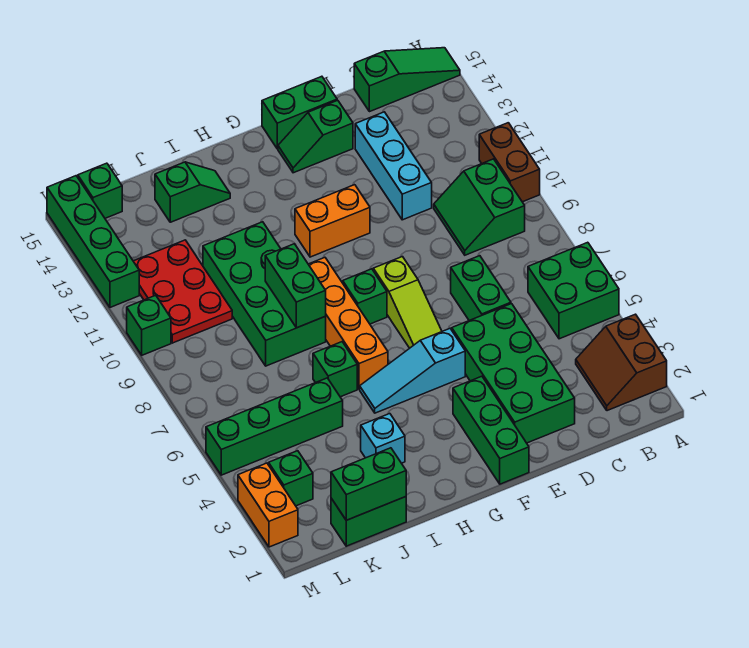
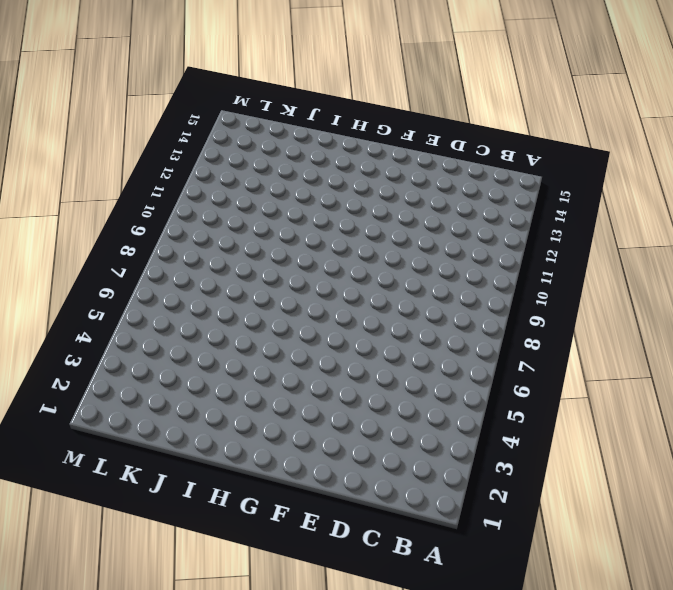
none -> brown slope A2:B3 level 1 top A
none -> green brick A5:B6 level 1
none -> brown brick A10:A11 level 1
none -> green slope A15:C15 level 1 top C

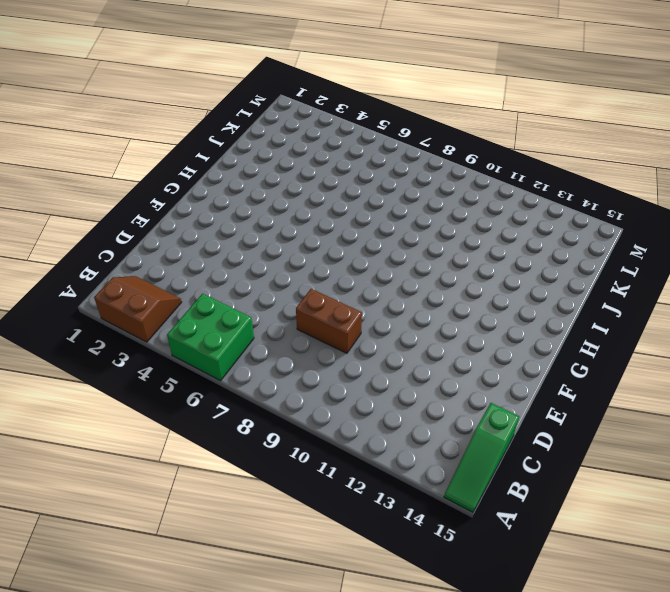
brown brick D8:D9 level 1 -> brown brick A10:A11 level 1
none -> green slope B9:C10 level 1 top B
none -> green brick D2:E5 level 1
none -> green brick D6:D7 level 1
none -> cyan brick D11:D13 level 1

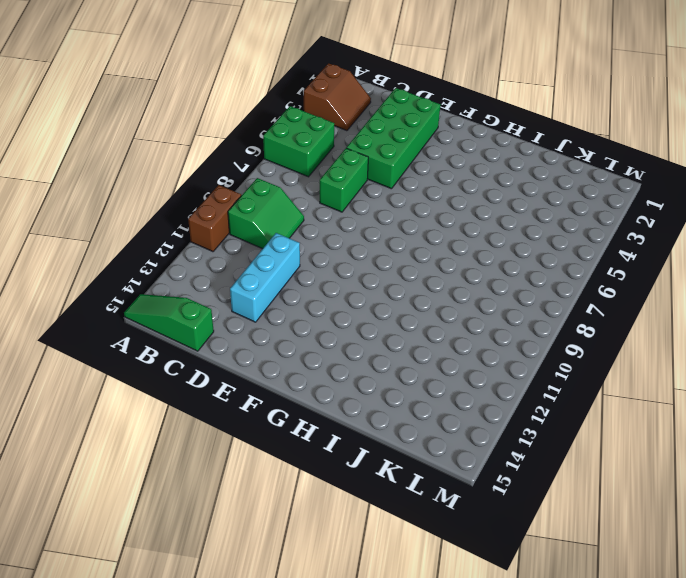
none -> green slope E14:F14 level 1 top E
none -> green brick E15:F15 level 1
none -> green brick F1:F3 level 1
none -> cyan slope F5:H5 level 1 top F

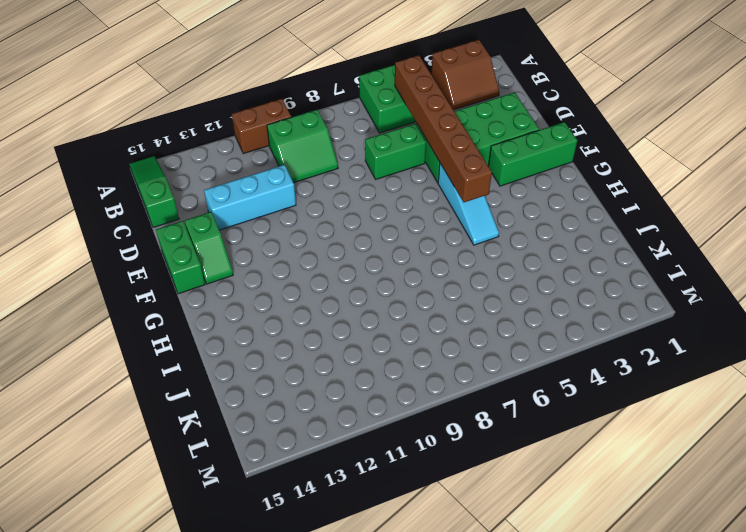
brown brick B5:G5 level 2 -> none
none -> lime slope F6:F8 level 1 top 8
none -> orange brick F11:G11 level 1
none -> green brick G8 level 1
none -> orange brick H6:H9 level 1

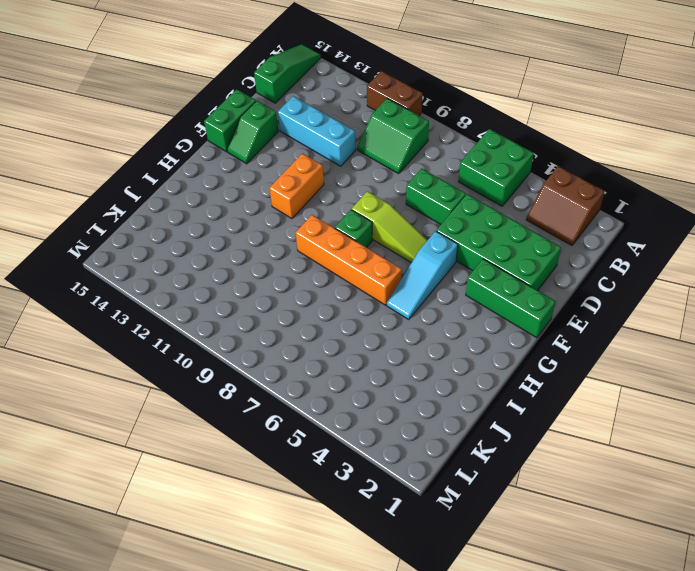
none -> cyan brick I3 level 1
none -> green brick I6 level 1
none -> green brick I8:J11 level 1
none -> green slope I14:J14 level 1 top J

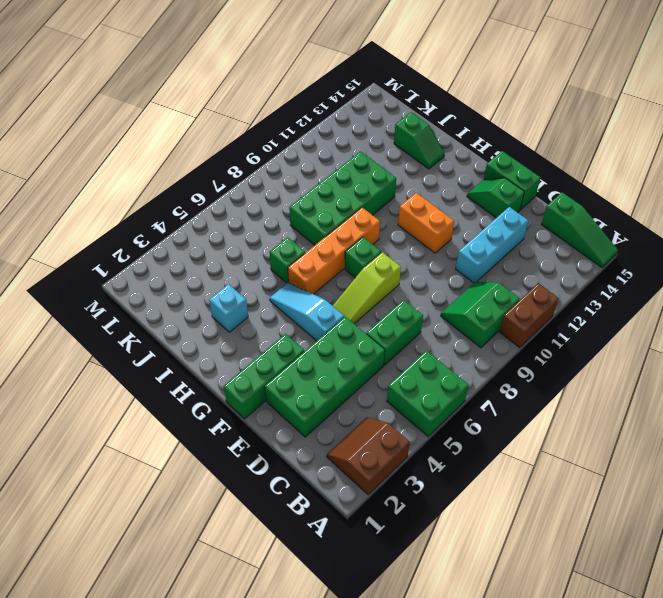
none -> green brick J1:K1 level 1
none -> green brick J5:M5 level 1
none -> red plate K10:L12 level 1
none -> green brick L3 level 1

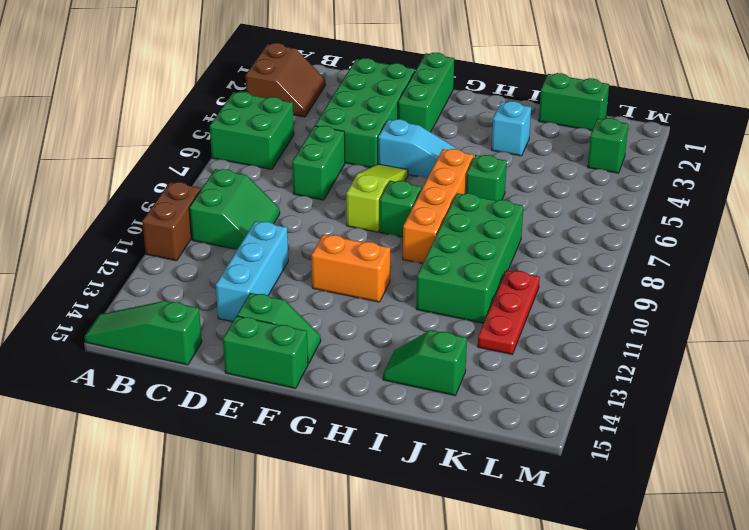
red plate K10:K12 level 1 -> red plate K10:L12 level 1
none -> green brick J5:M5 level 1
none -> green brick L15 level 1
none -> orange brick M2:M3 level 1
none -> green brick M10 level 1

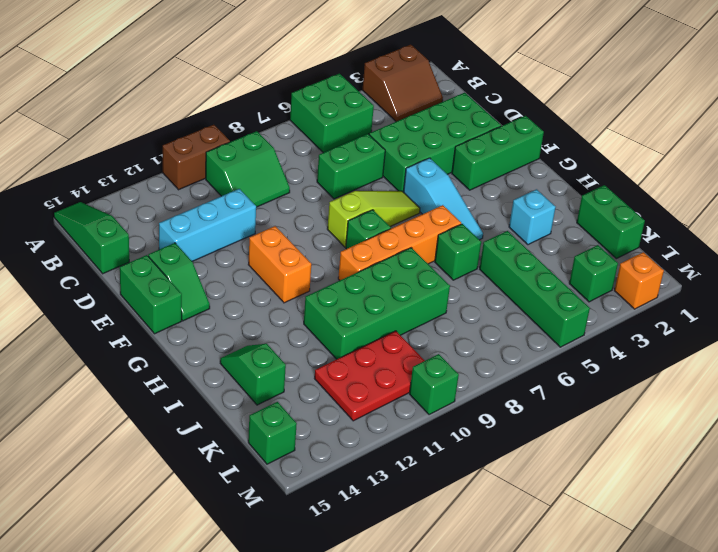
orange brick M2 level 1 -> orange brick M2:M3 level 1
none -> green brick M12:M15 level 1
none -> green brick I8:I9 level 2
none -> green brick J1:K1 level 2

